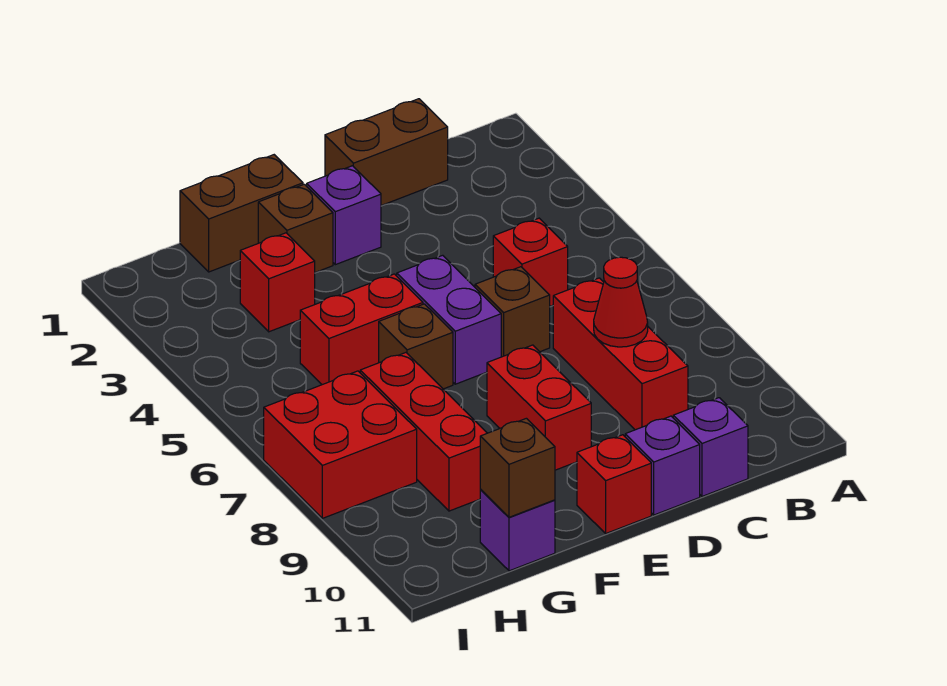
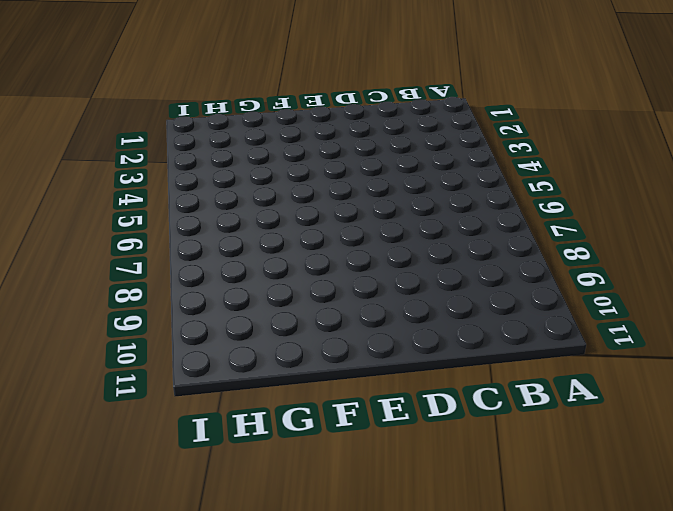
none -> brown brick C1:D1 level 1
none -> red brick C5 level 1
none -> red brick C7:C9 level 1

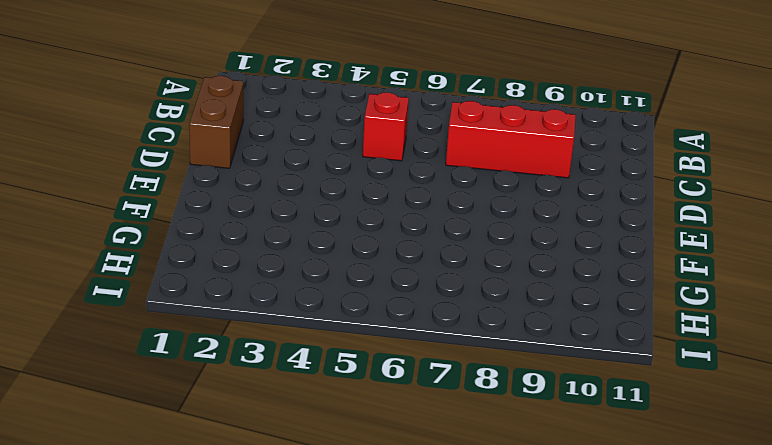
none -> purple brick C11 level 1
none -> brown brick D6 level 1
none -> purple brick D11 level 1

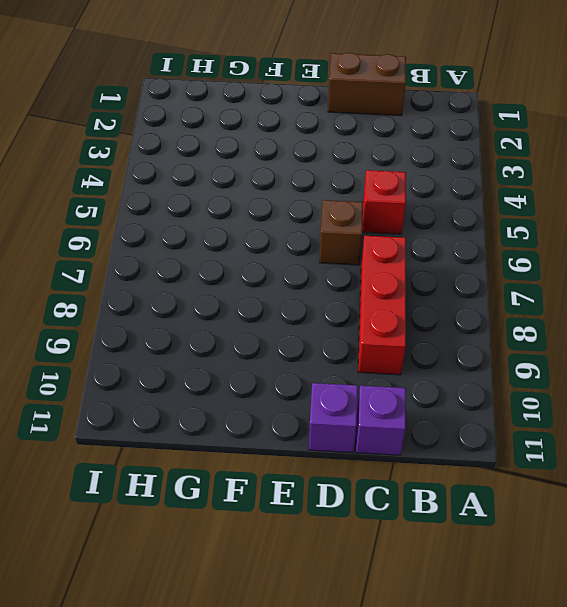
none -> purple brick E2 level 1
none -> purple brick E5:E6 level 1
none -> red brick E8:E9 level 1

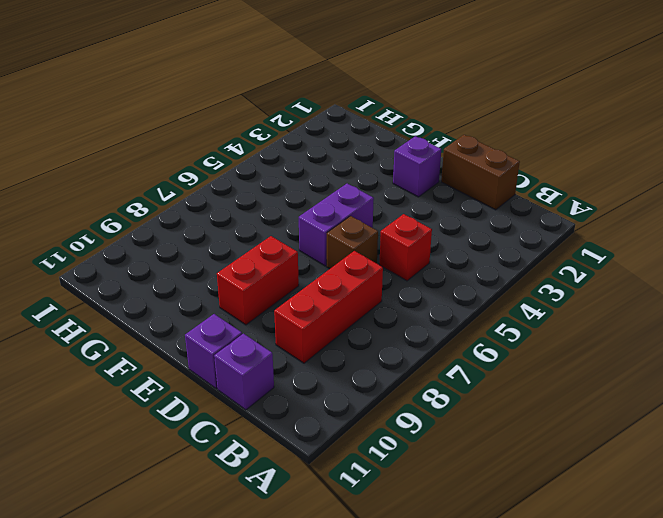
none -> red brick E11 level 1
none -> brown brick F1:G1 level 1
none -> brown brick F2 level 1

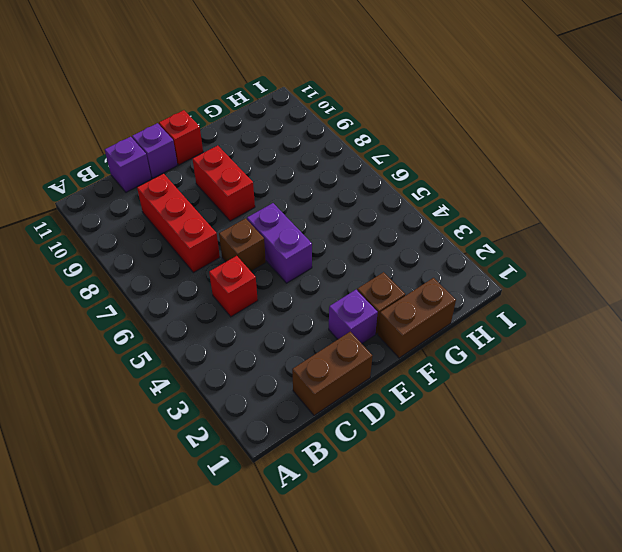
none -> red brick F5:G5 level 1
none -> brown brick F6 level 1
none -> red brick G3 level 1

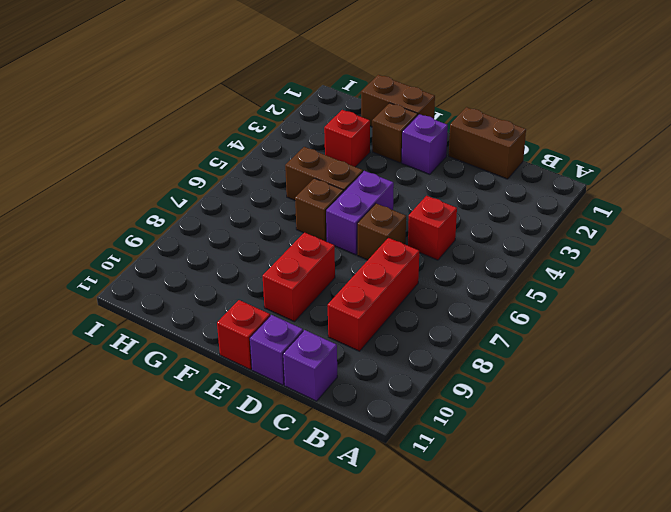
brown brick F5:G5 level 1 -> red brick F5:G5 level 1
none -> red brick G7:G9 level 1
none -> purple brick G11 level 1
none -> red brick H7:I8 level 1

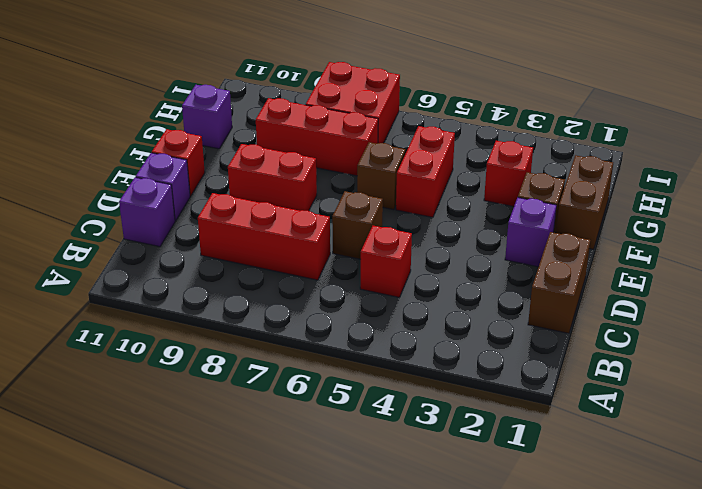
none -> purple brick E5:E6 level 1
none -> red cone C8 level 2
none -> brown brick G11 level 2

